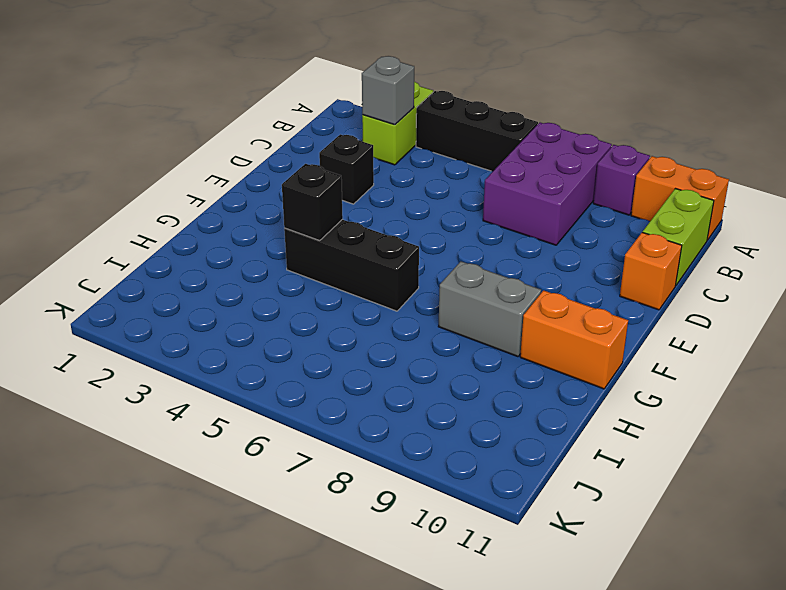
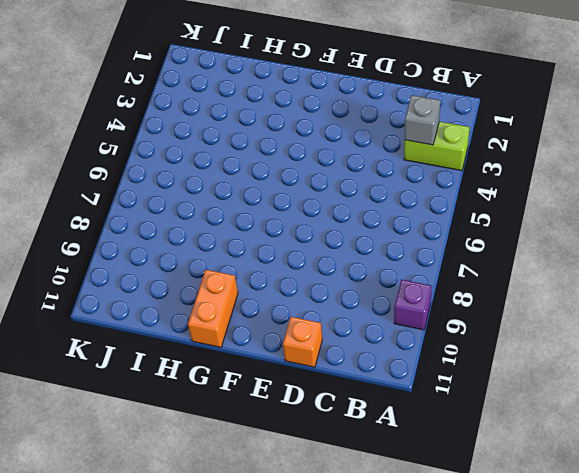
none -> black brick A4:A6 level 1
none -> purple brick A7:C8 level 1
none -> orange brick A10:A11 level 1

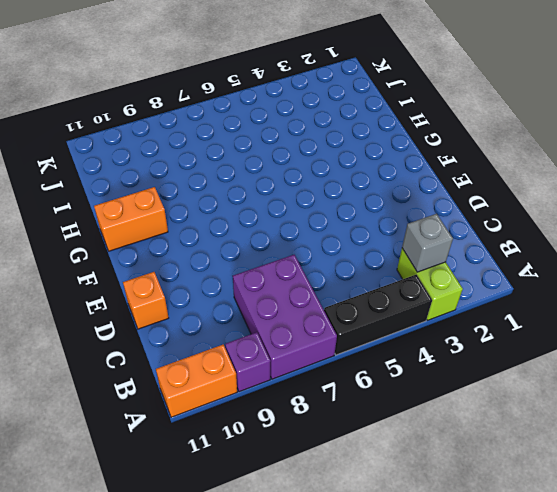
none -> lime brick B11:C11 level 1
none -> black brick D3 level 1
none -> black brick G4:G6 level 1

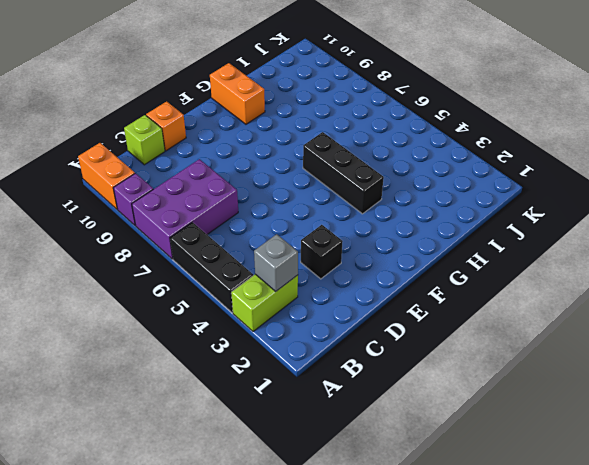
lime brick C11 level 1 -> lime brick B11:C11 level 1
none -> grey brick G8:G9 level 1
none -> black brick G4 level 2

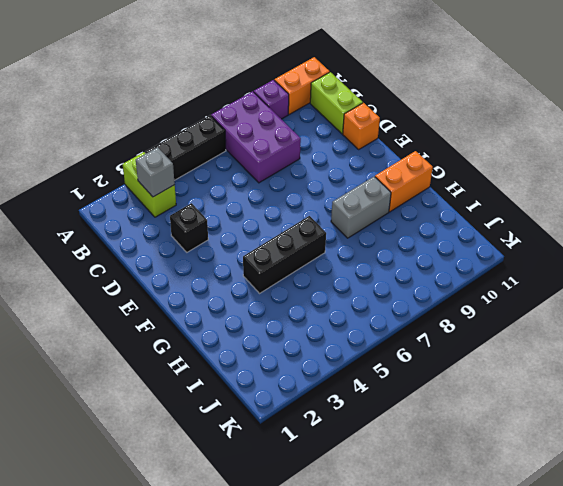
none -> black brick G4 level 2

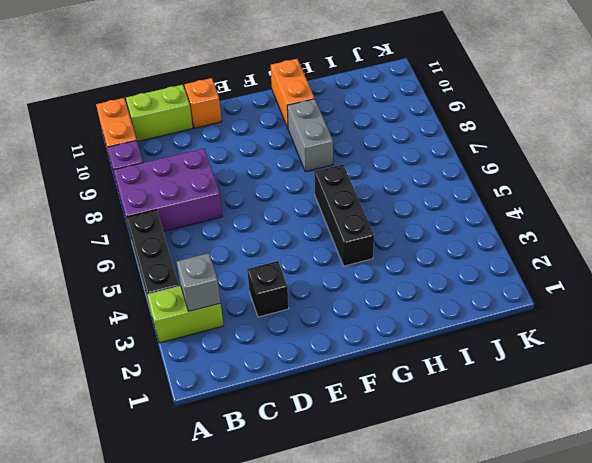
none -> black brick G4 level 2

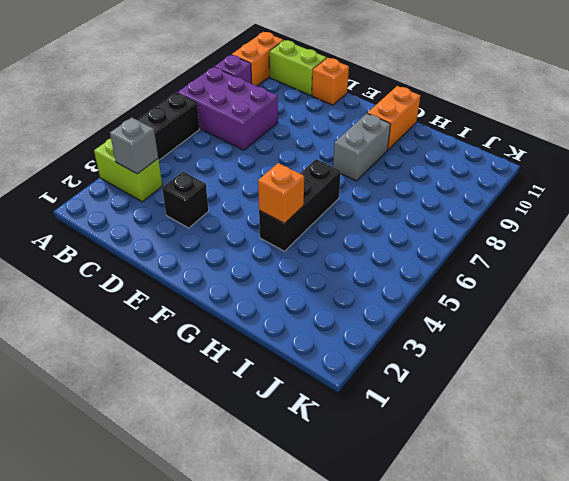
orange brick G4 level 2 -> black brick G4 level 2

